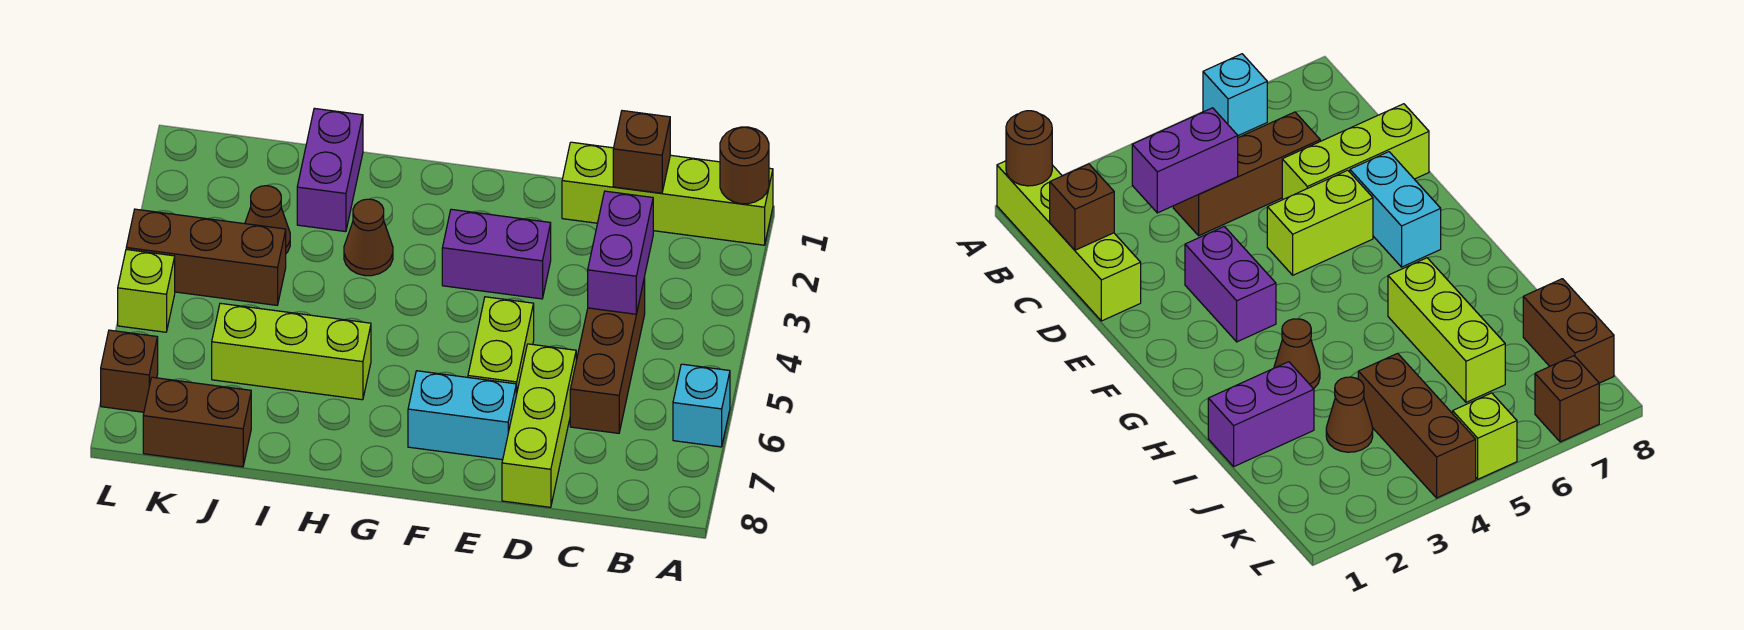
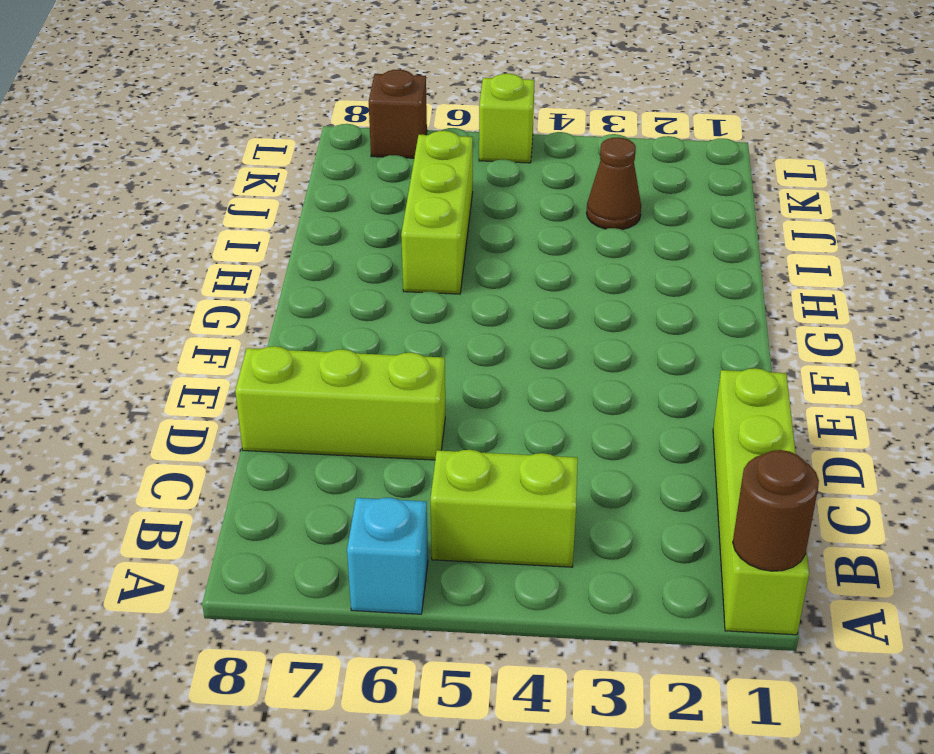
lime brick B4:B5 level 1 -> lime brick E5:E6 level 1
none -> brown brick C4:C6 level 1
none -> purple brick E3:F3 level 1
none -> cyan brick E7:F7 level 1

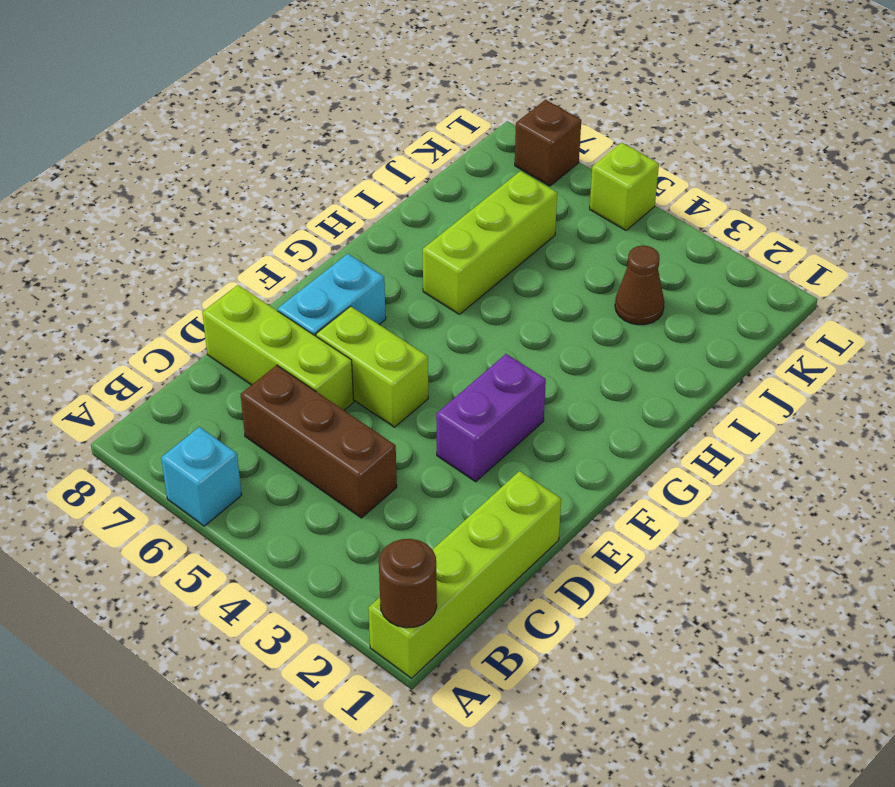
none -> brown cone H3 level 1
none -> purple brick I1:I2 level 1
none -> brown brick J4:L4 level 1

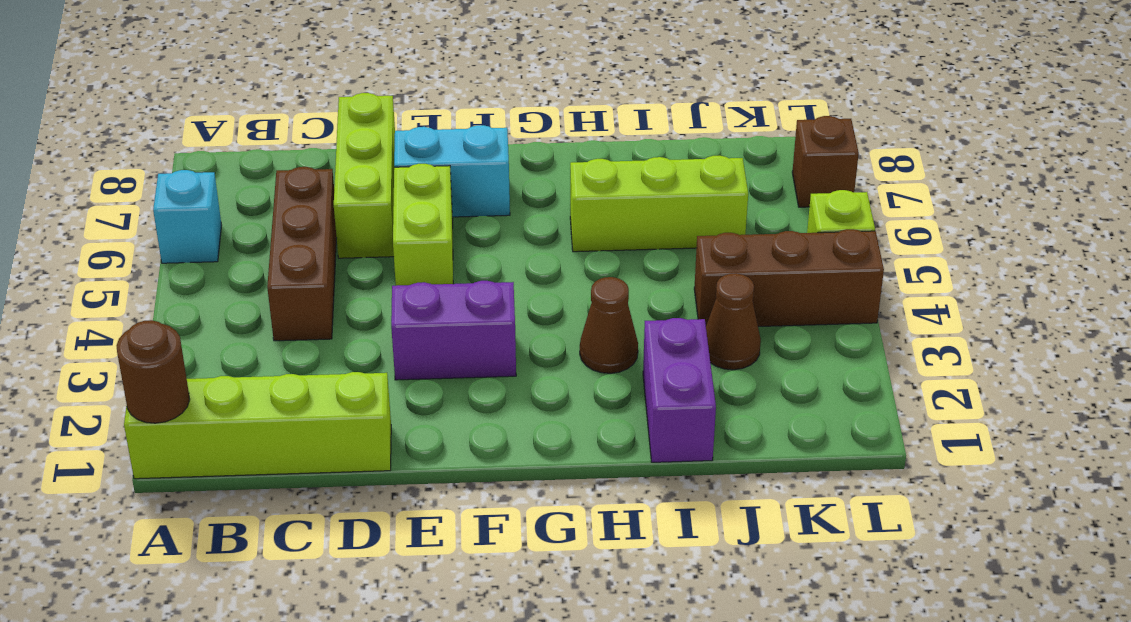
none -> brown brick J8:K8 level 1
none -> brown brick C1 level 2
none -> purple brick C3:C4 level 2

